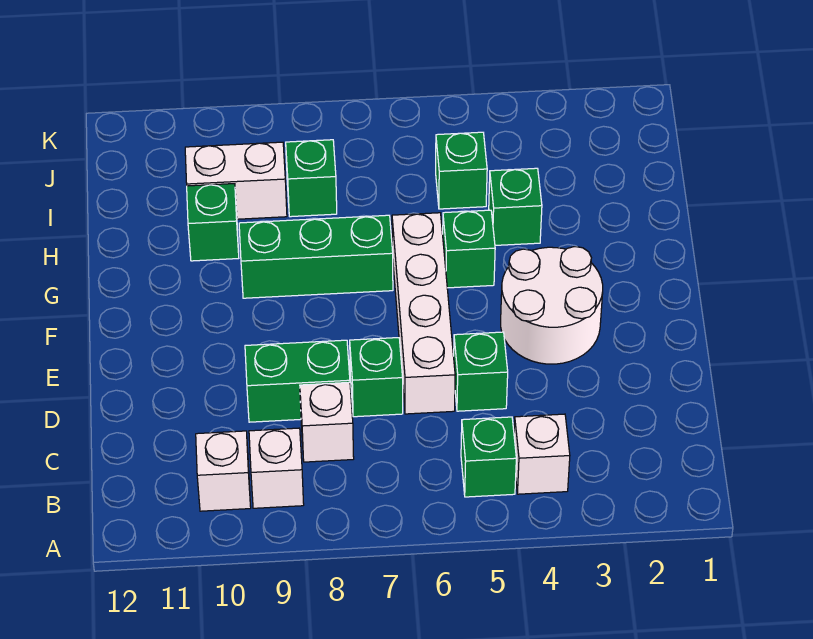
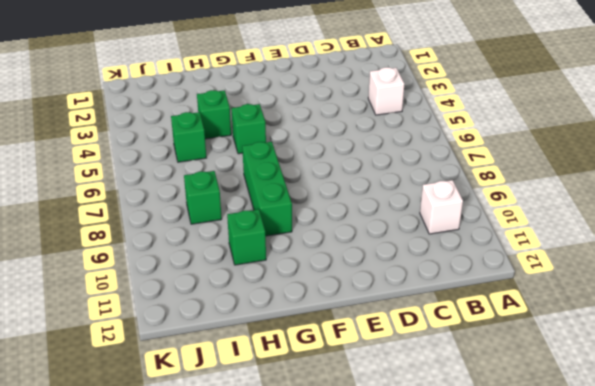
none -> green brick B5 level 1
none -> white brick B9 level 1
none -> white brick C8 level 1

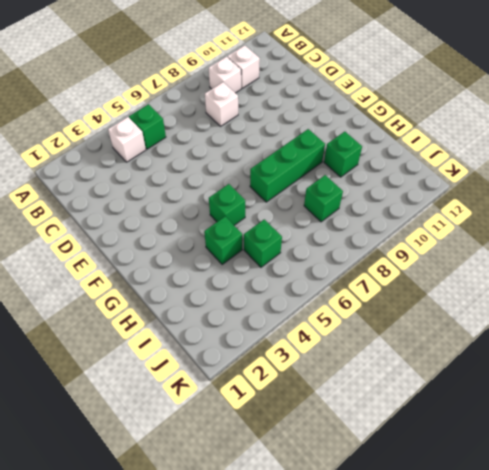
none -> green brick D5 level 1
none -> white brick D6:G6 level 1
none -> green brick D7 level 1

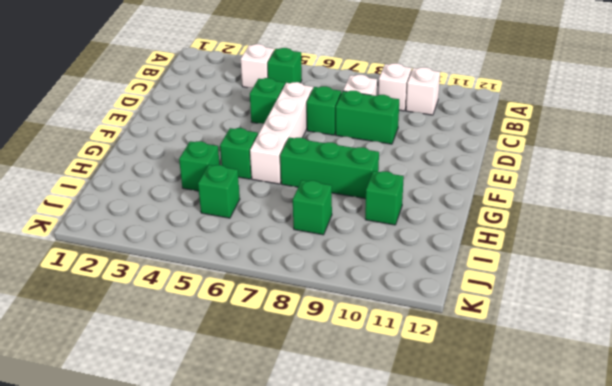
none -> white round brick E3:F4 level 1
none -> white brick I9:I10 level 1

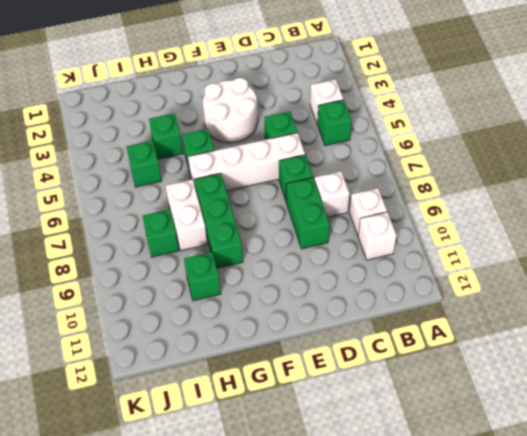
white brick H7:H8 level 1 -> white brick I9:I10 level 1

